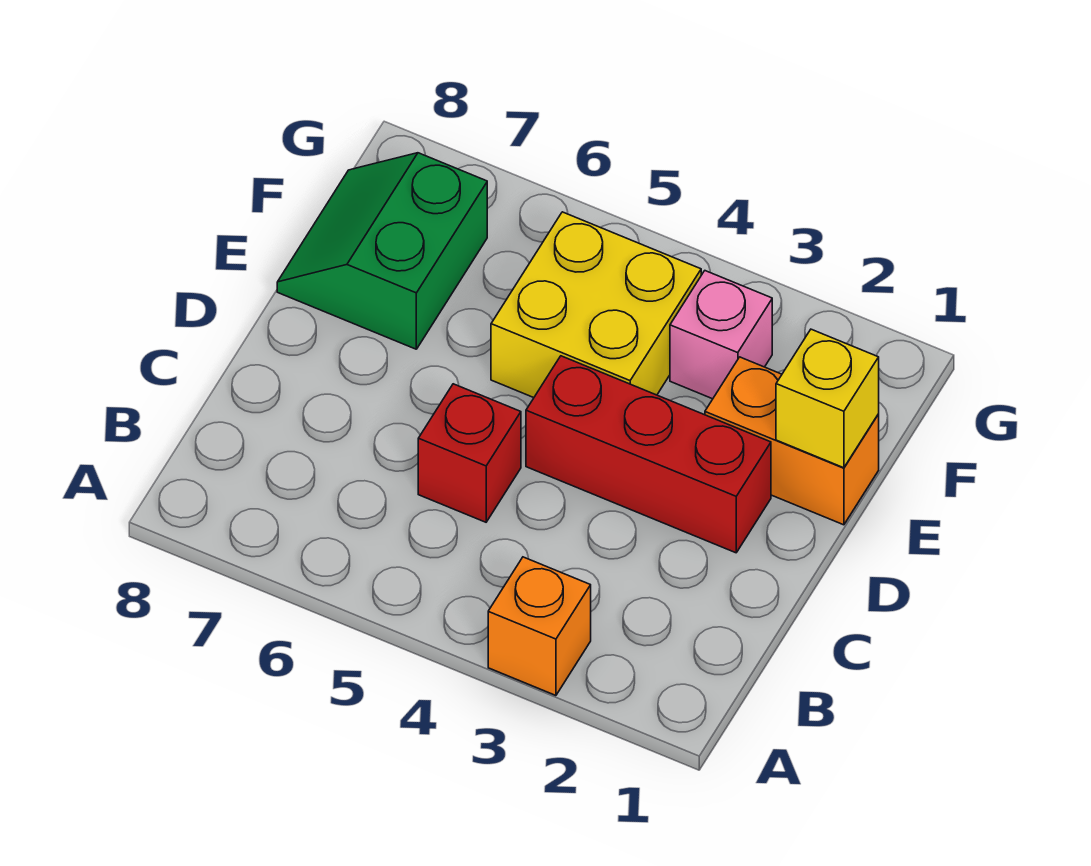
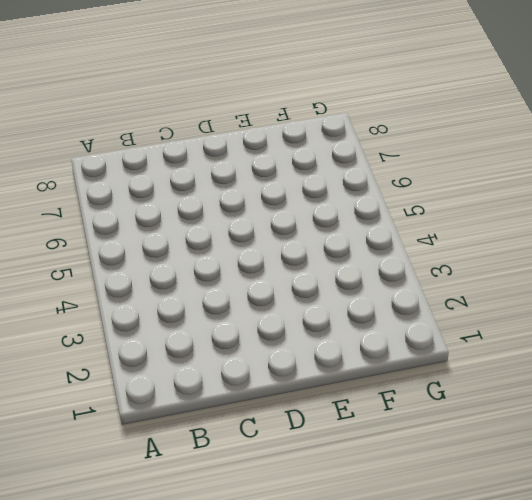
none -> orange brick A3 level 1
none -> red brick C5 level 1

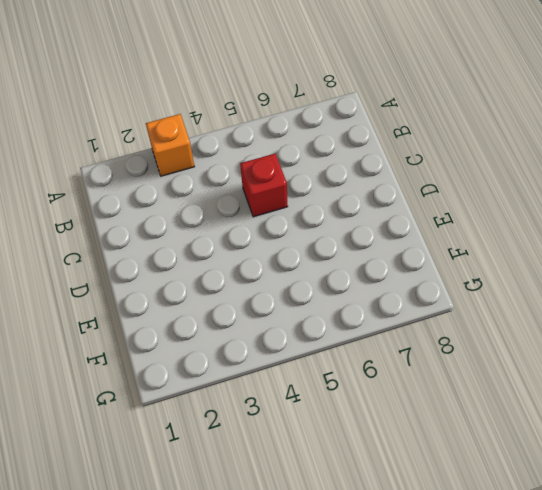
none -> red brick D2:D4 level 1
none -> orange brick E1:E2 level 1

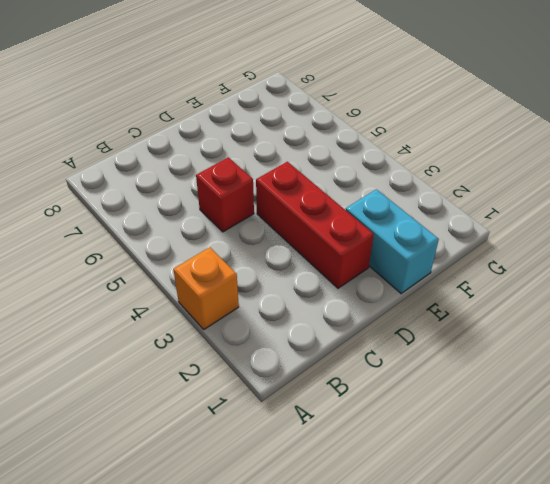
cyan brick E1:E2 level 1 -> orange brick E1:E2 level 1
none -> yellow brick E4:F5 level 1
none -> green slope E7:F8 level 1 top 7

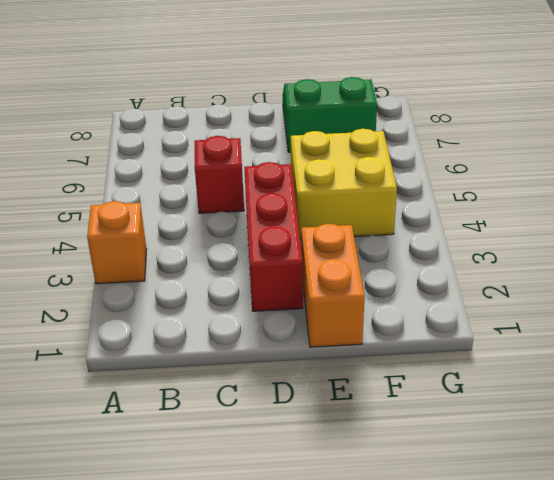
none -> pink brick F3 level 1
none -> yellow brick E1 level 2

